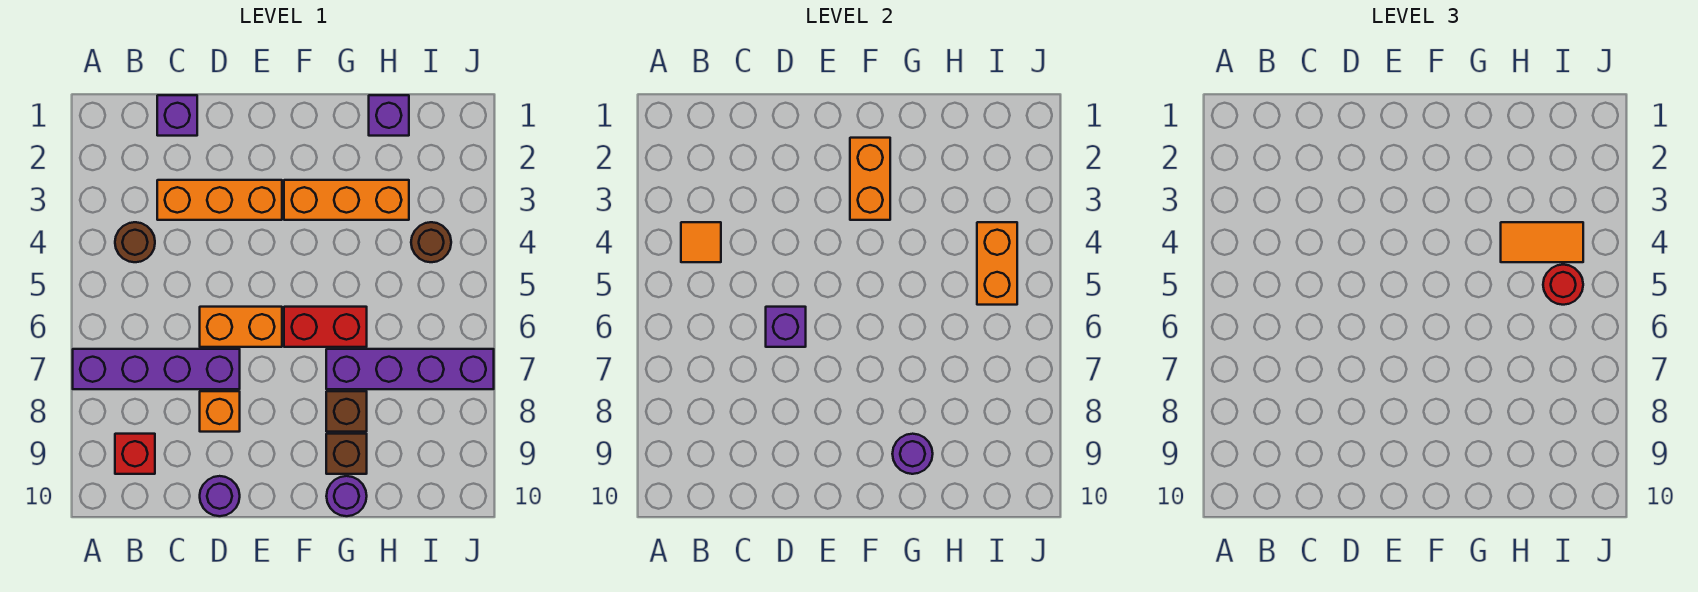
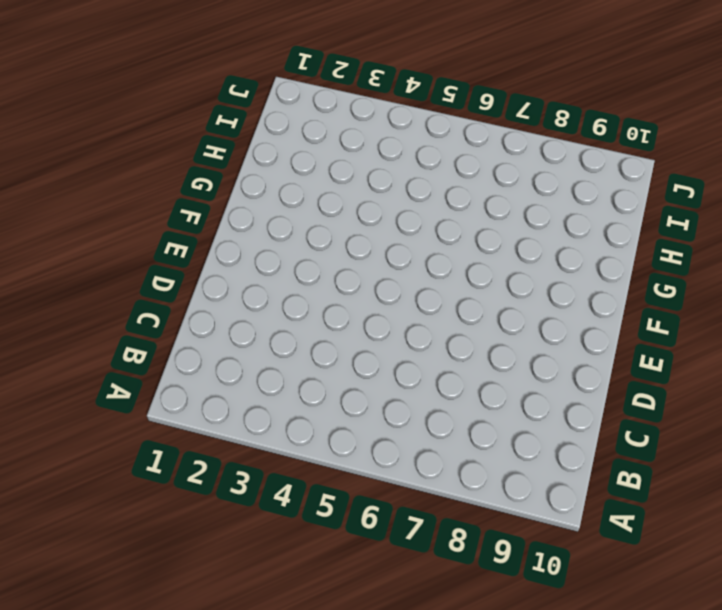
none -> purple brick A7:D7 level 1
none -> brown round brick B4 level 1
none -> red brick B9 level 1

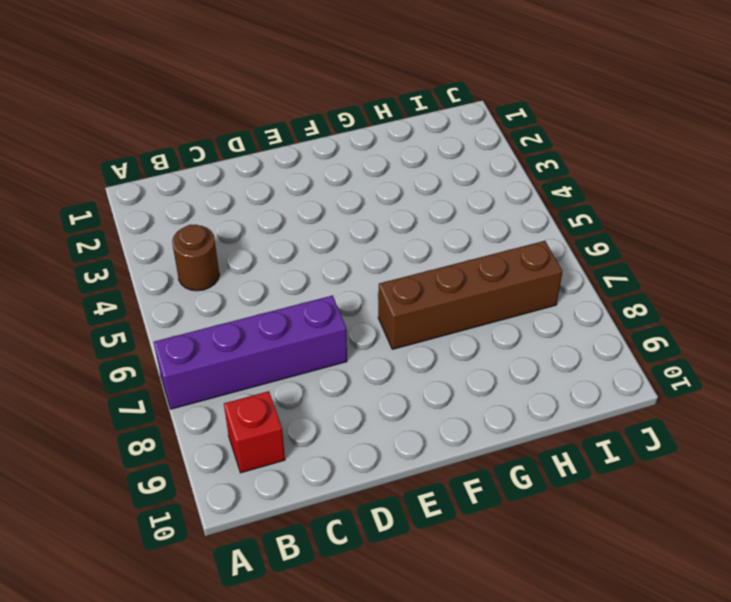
brown brick F7:I7 level 1 -> purple brick G7:J7 level 1
none -> purple brick C1 level 1
none -> orange brick C3:E3 level 1
none -> orange brick D6:E6 level 1

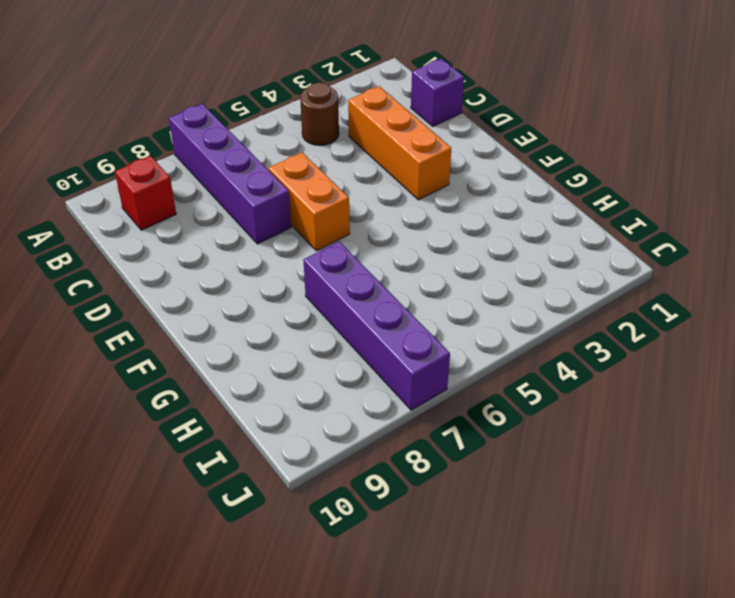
none -> orange brick D8 level 1
none -> purple round brick D10 level 1
none -> orange brick F3:H3 level 1

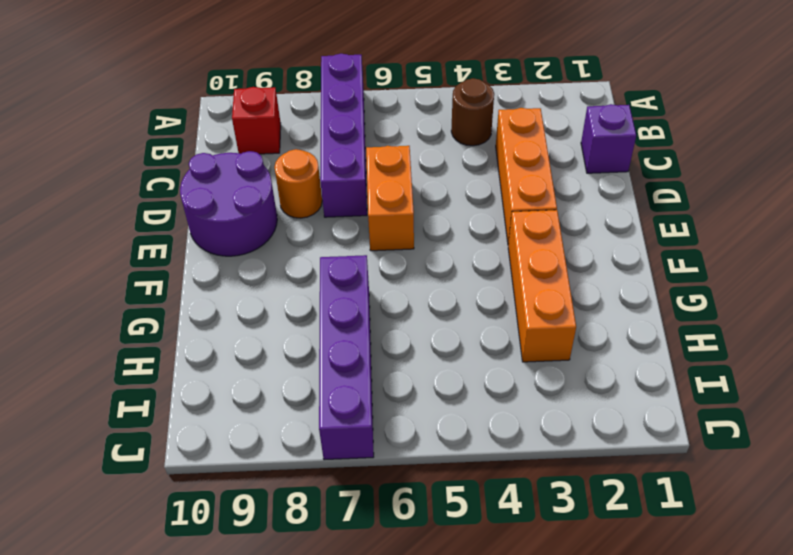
orange round brick D8 level 1 -> orange brick D8 level 1
purple round brick D9:E10 level 1 -> purple round brick D10 level 1
none -> red brick F6:G6 level 1
none -> brown brick G8 level 1
none -> brown brick G9 level 1

